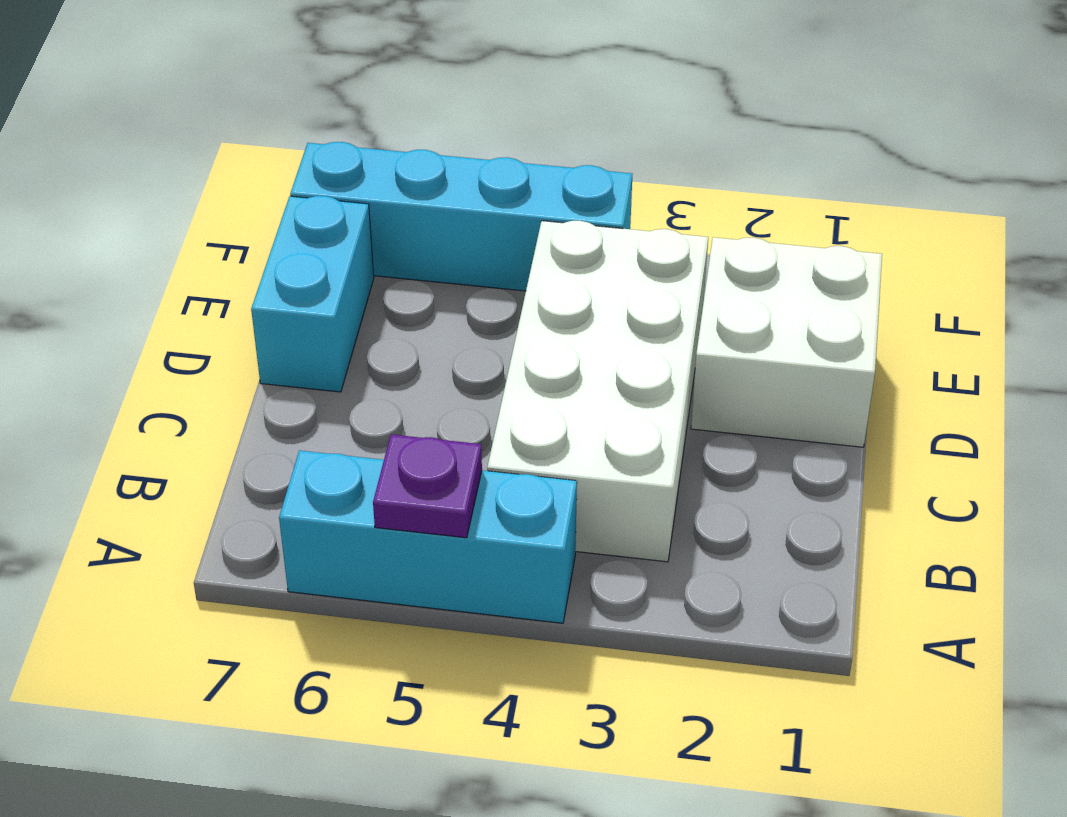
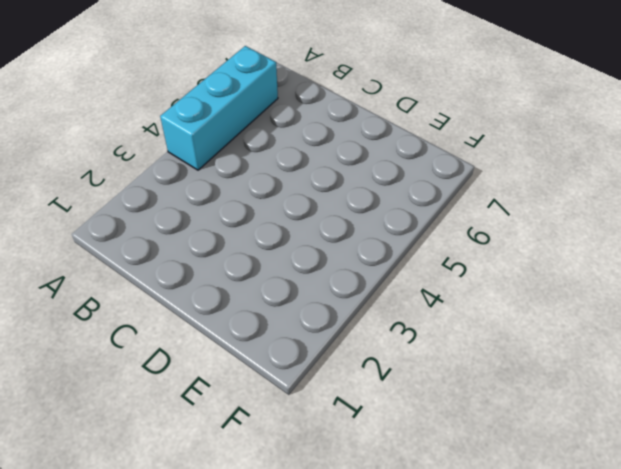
none -> white brick B3:E4 level 1
none -> white brick D1:E2 level 1

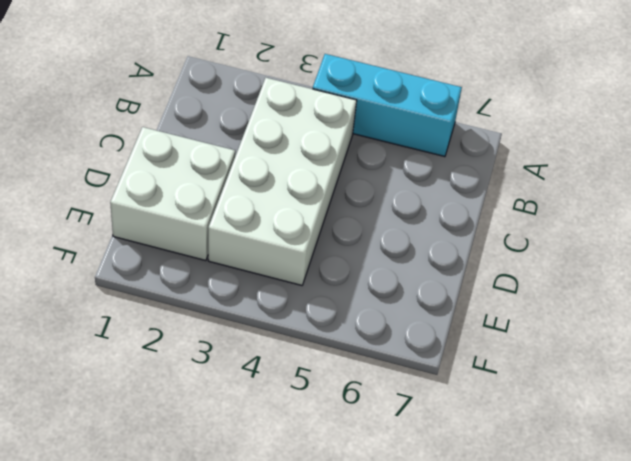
none -> cyan brick D7:E7 level 1
none -> cyan brick F4:F7 level 1

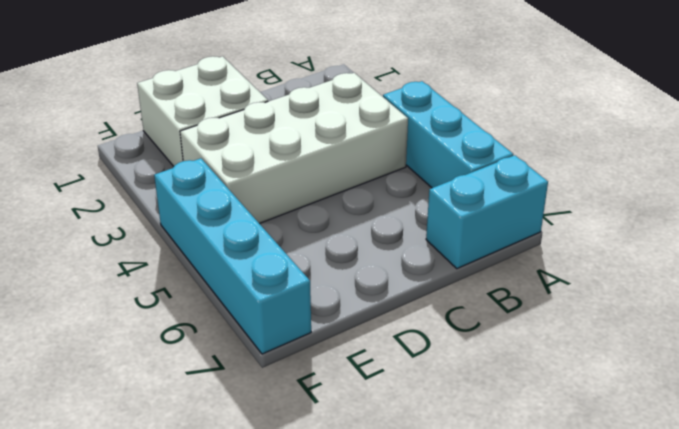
cyan brick A7:B7 level 1 -> cyan brick D7:E7 level 1
none -> purple plate A5 level 2

